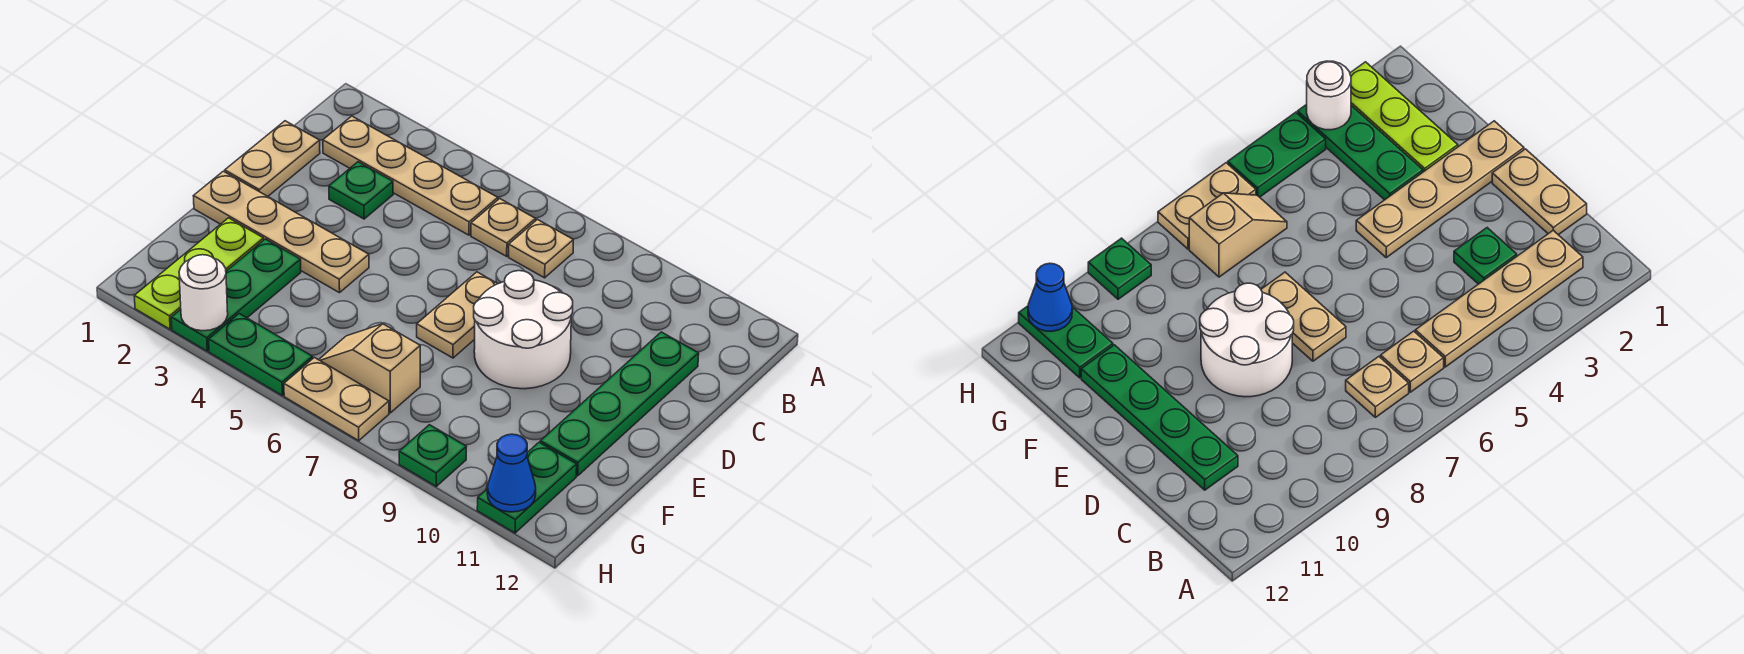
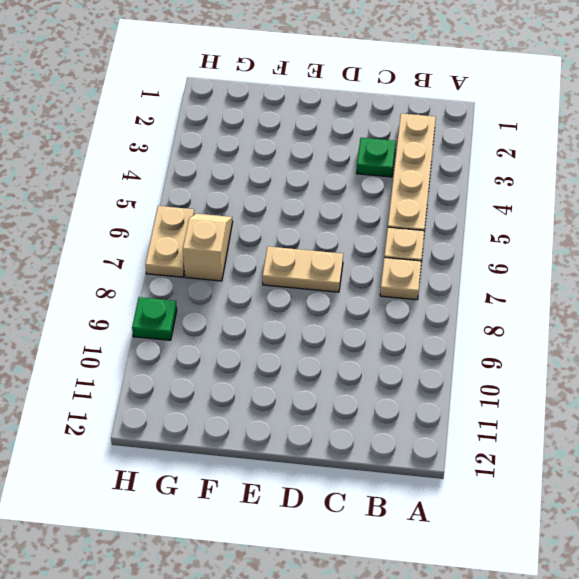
none -> tan plate C1:D1 level 1
none -> green plate C11:F11 level 1
none -> white round brick D8:E9 level 1

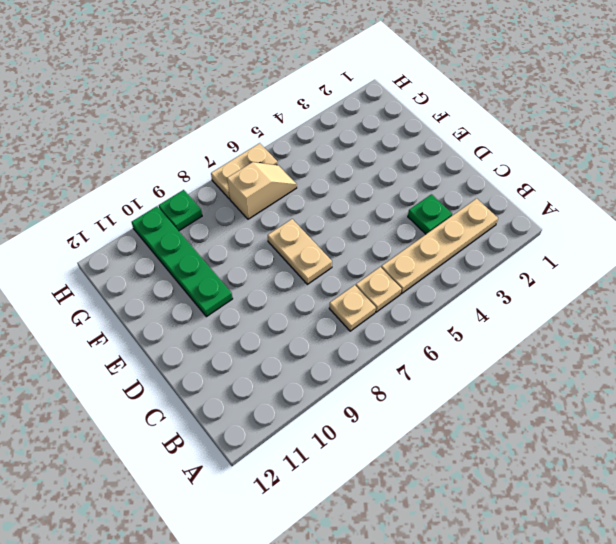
green plate E10:H10 level 1 -> green plate C11:F11 level 1
none -> tan plate C1:D1 level 1
none -> white round brick D8:E9 level 1
none -> tan plate E1:E4 level 1

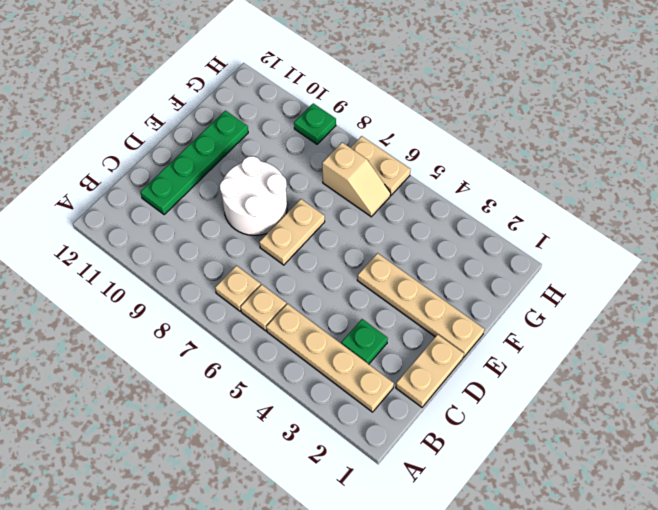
none -> lime plate F2:H2 level 1
none -> green plate F3:H3 level 1
none -> green plate G11:H11 level 1

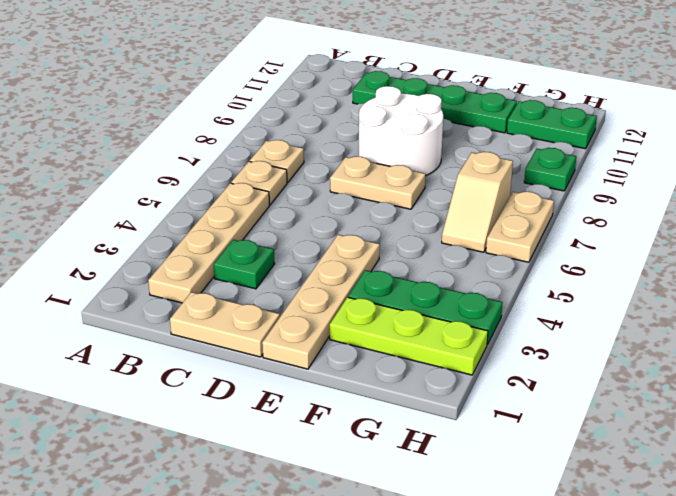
none -> green plate H4:H5 level 1
none -> white round brick H3 level 2
none -> blue cone H11 level 2

